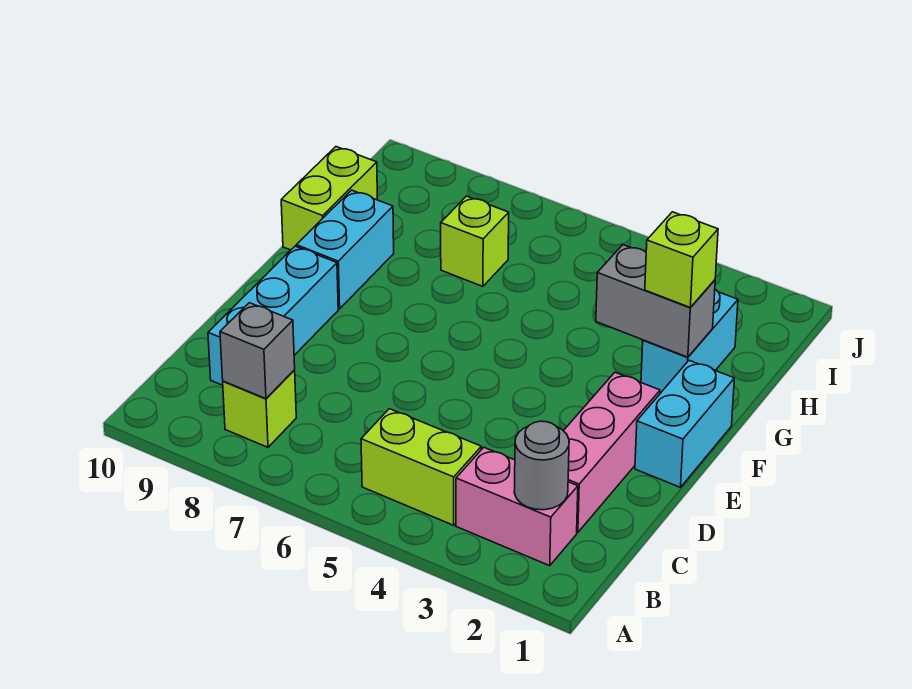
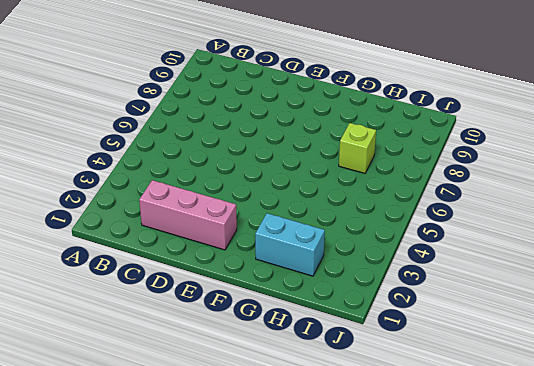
none -> pink brick B2:B3 level 1
none -> lime brick B4:B5 level 1
none -> lime brick B8 level 1

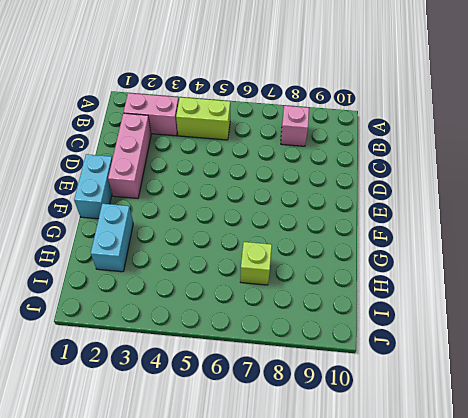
pink brick B8 level 1 -> lime brick B8 level 1
none -> cyan brick C9:E9 level 1
none -> cyan brick F9:G9 level 1
none -> lime brick G10:H10 level 1

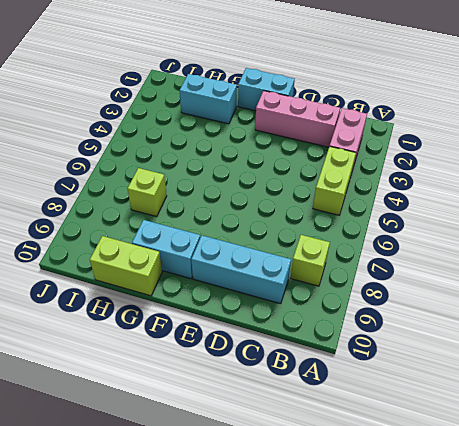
none -> grey round brick B2 level 2
none -> grey brick B8 level 2
none -> grey brick G2:G3 level 2

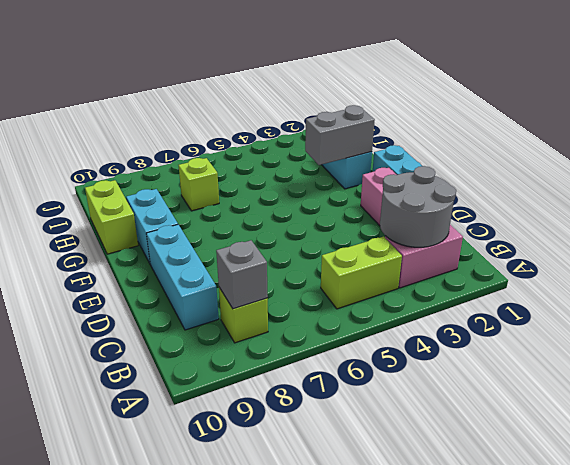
grey round brick B2:C3 level 2 -> grey round brick B2 level 2
none -> lime brick G2 level 3

